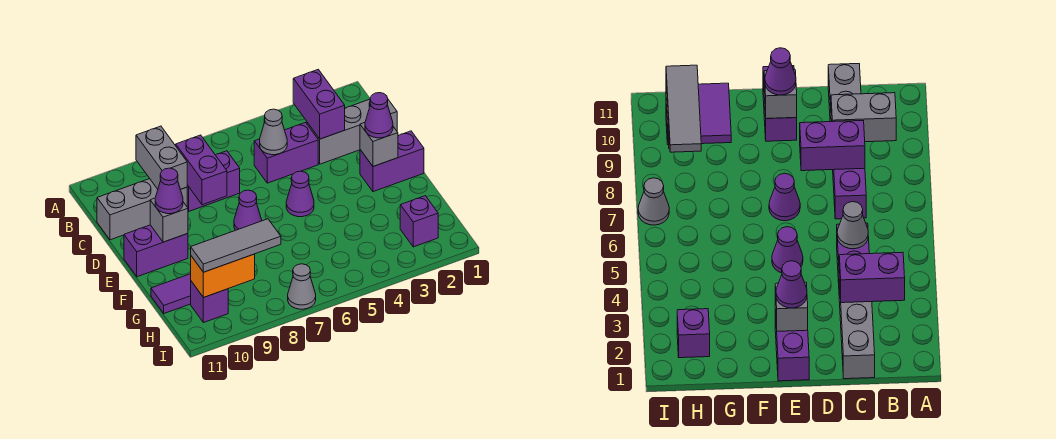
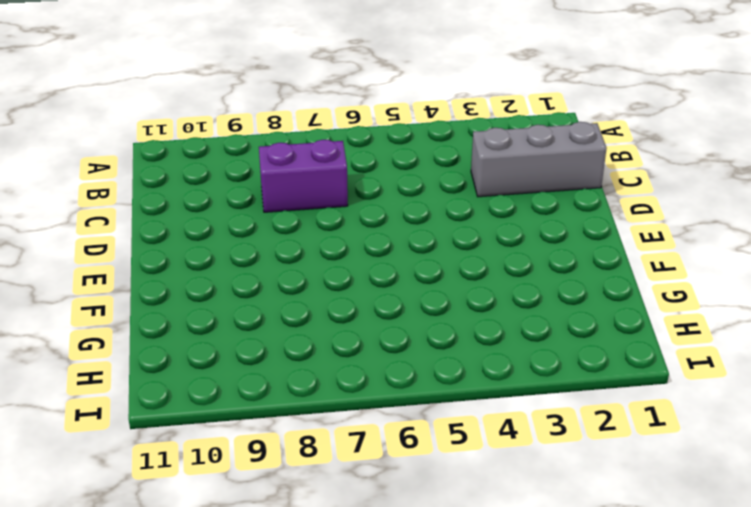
none -> purple brick C4:C5 level 1
none -> grey brick C9:C11 level 1
none -> purple brick E1:E2 level 1

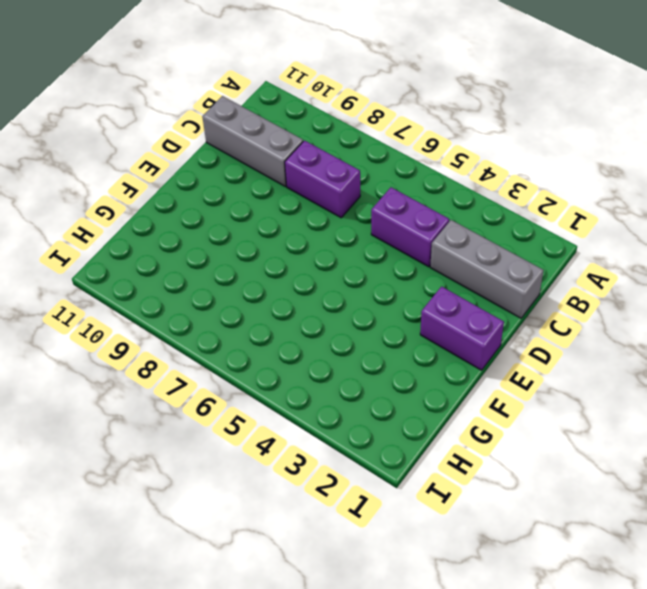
none -> purple cone E5 level 1
none -> purple cone E7 level 1
none -> purple brick E10:E11 level 1

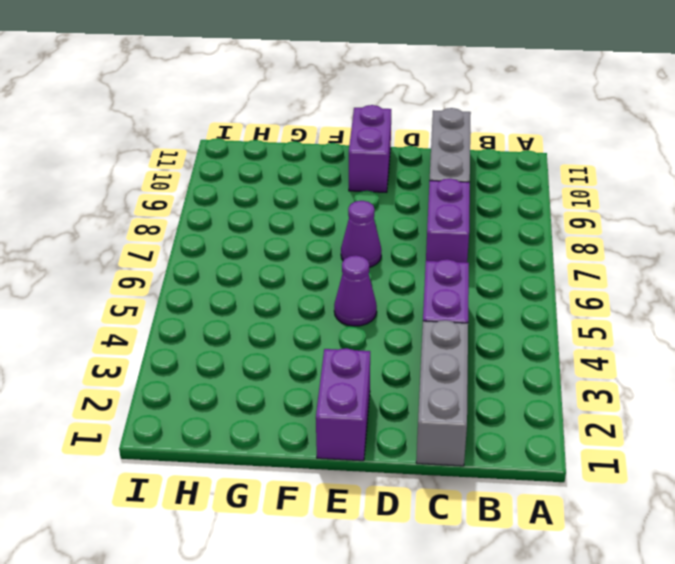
none -> purple tile G10:G11 level 1
none -> purple brick H2 level 1
none -> purple brick H10 level 1

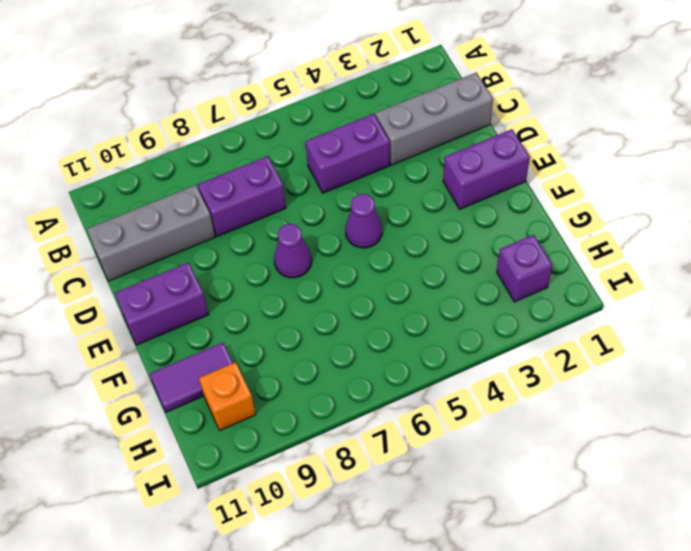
orange brick H10 level 1 -> purple brick H10 level 1
none -> grey cone I7 level 1
none -> purple brick B3:C3 level 2
none -> grey brick B9:C9 level 2

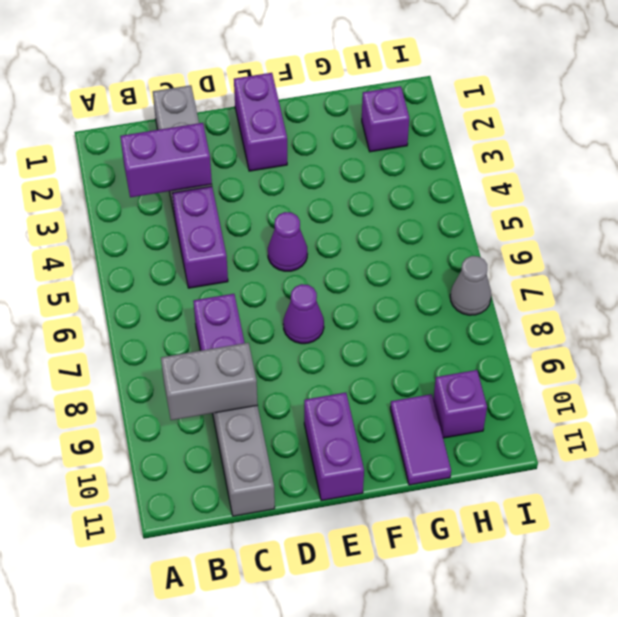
none -> grey cone C5 level 2
none -> purple brick C8:D8 level 2
none -> grey brick E2 level 2

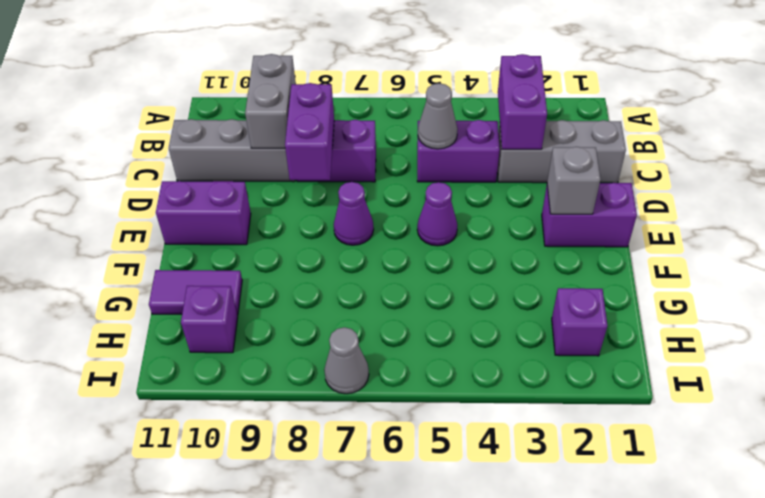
none -> grey brick E10 level 2
none -> orange brick H9:H10 level 2
none -> purple cone E2 level 3

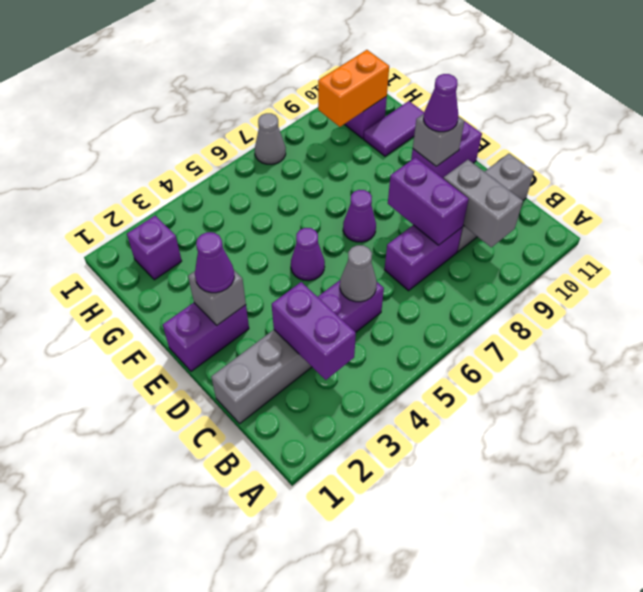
none -> grey tile H8:H10 level 3

